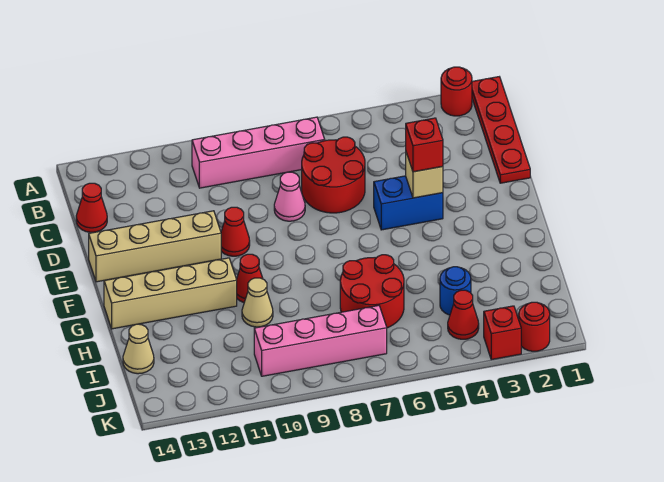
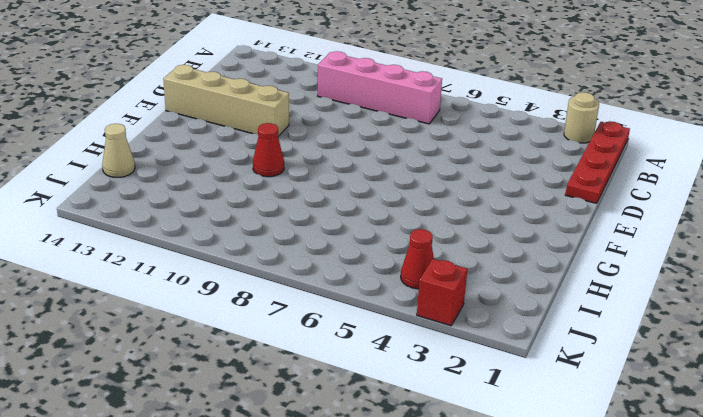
tan round brick A2 level 1 -> red round brick A2 level 1
none -> red round brick C6:D7 level 1
none -> red cone C14 level 1
none -> pink cone D8 level 1

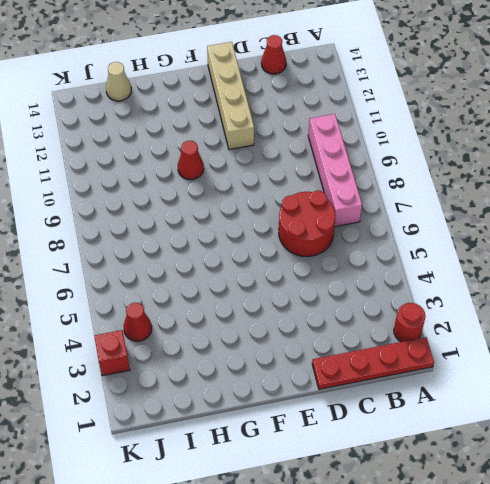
none -> pink cone D8 level 1
none -> blue brick E4:E5 level 1
none -> red cone E10 level 1

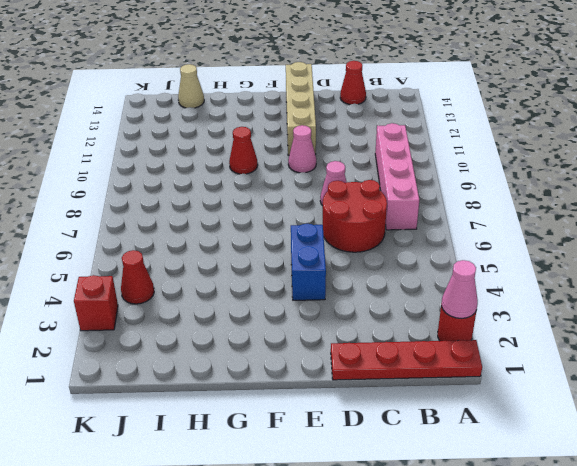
pink cone A2 level 2 -> none
pink cone E10 level 1 -> red cone E10 level 1
none -> tan brick G11:G14 level 1
none -> red round brick H6:I7 level 1
none -> tan cone H10 level 1

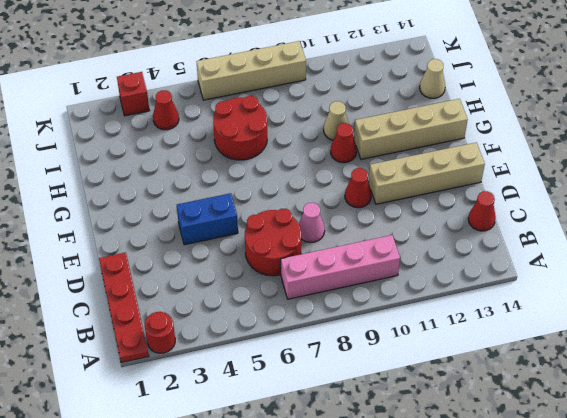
tan brick K6:K9 level 1 -> none
none -> blue round brick I4 level 1
none -> pink brick J7:J10 level 1
none -> red round brick K2 level 1

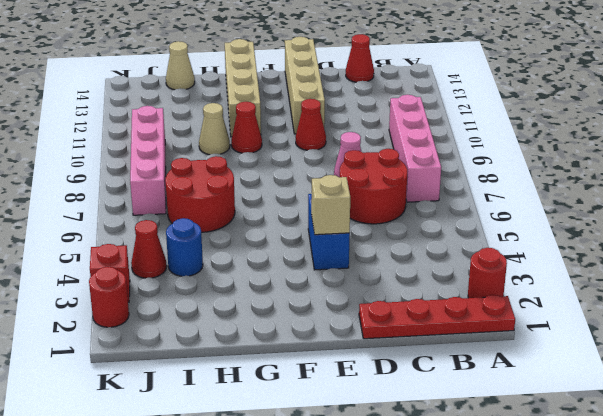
none -> red brick E4 level 3

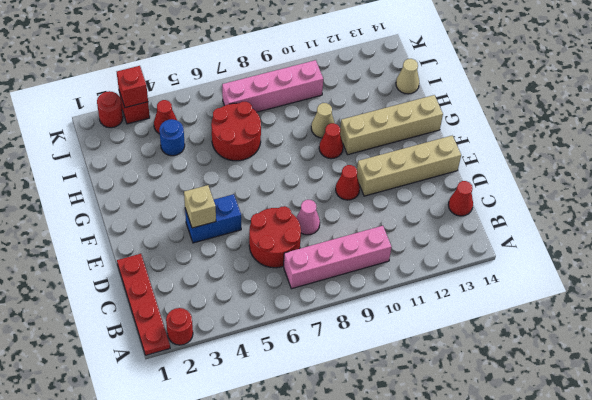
red brick K3 level 2 -> red brick E4 level 3

